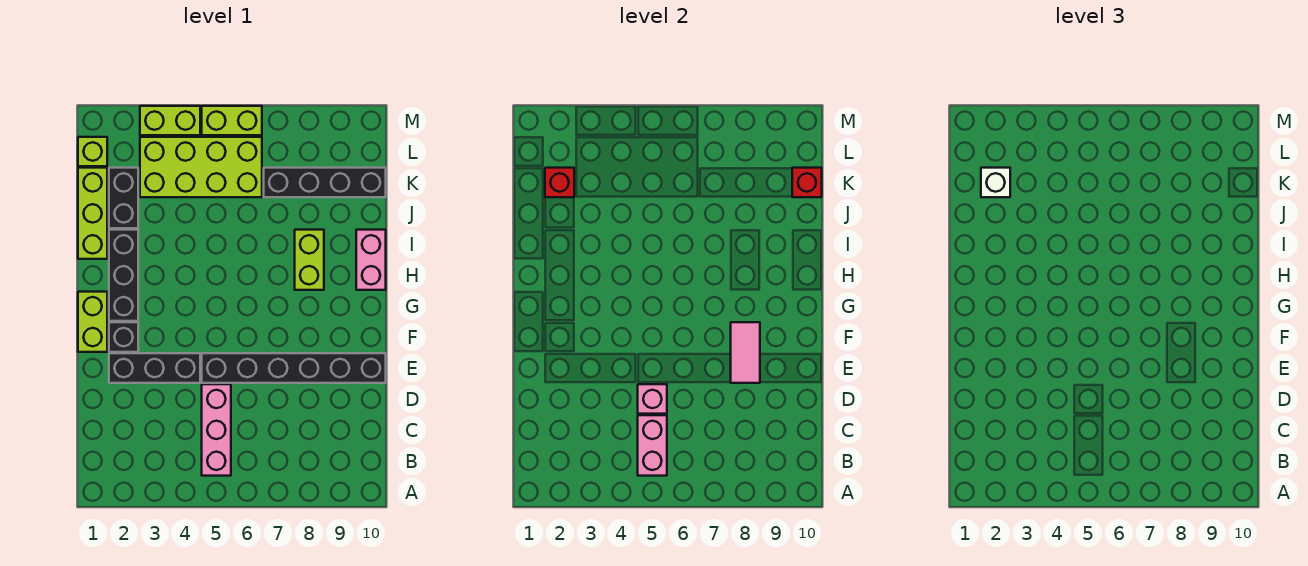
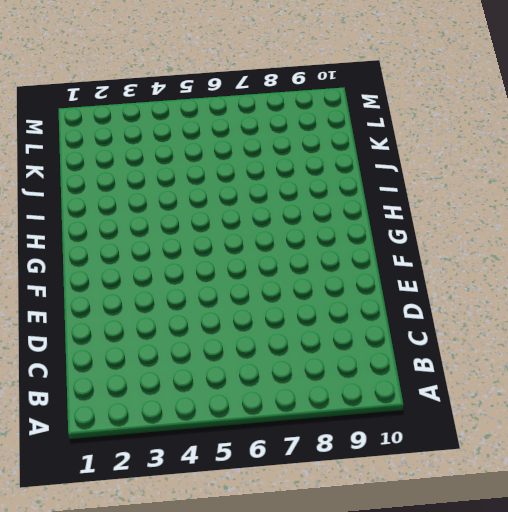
none -> pink brick B5:D5 level 1
none -> black brick E2:E4 level 1
none -> black brick E5:E10 level 1

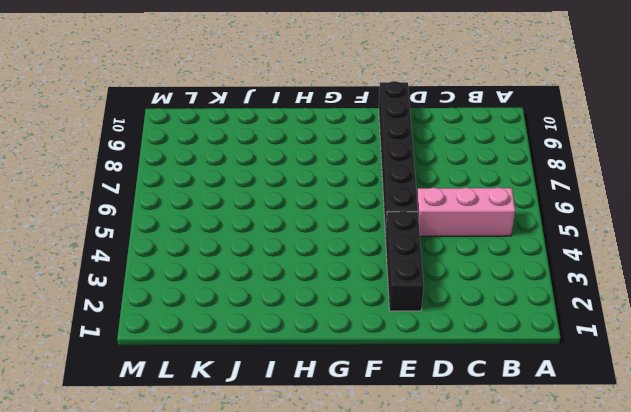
none -> lime brick F1:G1 level 1
none -> black brick F2 level 1
none -> black brick G2:I2 level 1

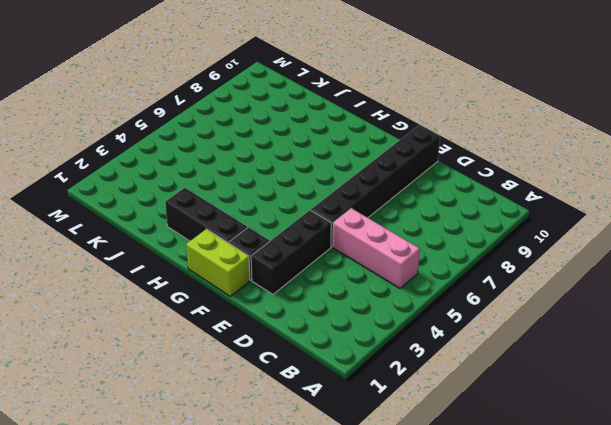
none -> lime brick H8:I8 level 1
none -> pink brick H10:I10 level 1
none -> lime brick I1:K1 level 1

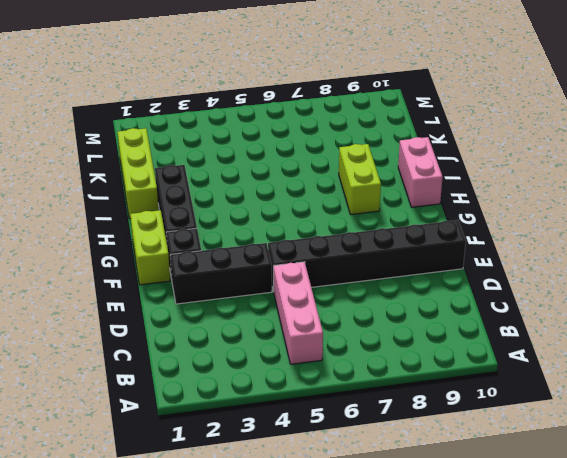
none -> black brick J2:K2 level 1
none -> lime brick K3:L6 level 1
none -> black brick K7:K10 level 1

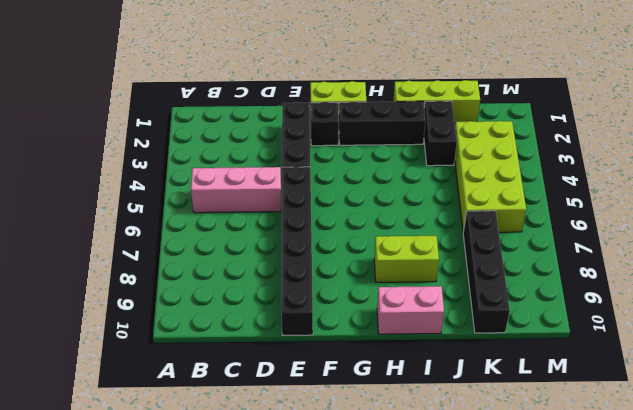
black brick J2:J3 level 1 -> black brick J2:K2 level 1
none -> lime brick L1 level 1
none -> lime brick M3:M4 level 1
none -> lime brick M5:M6 level 1

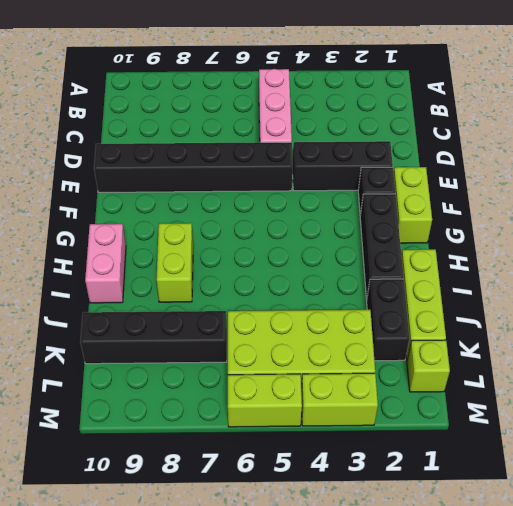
none -> pink brick B5:C5 level 2
none -> pink brick D5 level 2
none -> pink tile E8:F8 level 2

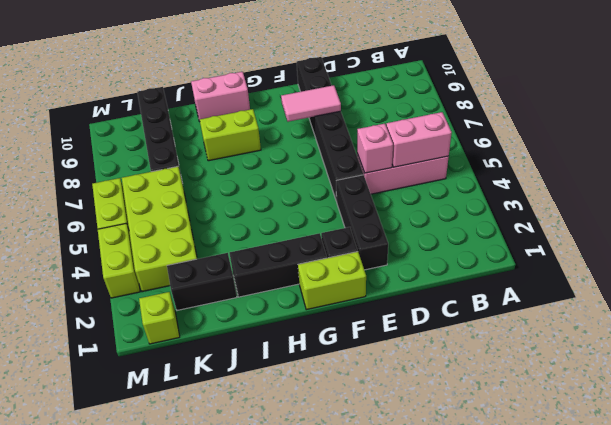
none -> lime brick I1:K1 level 1
none -> red brick K2 level 2
none -> red brick K10 level 2

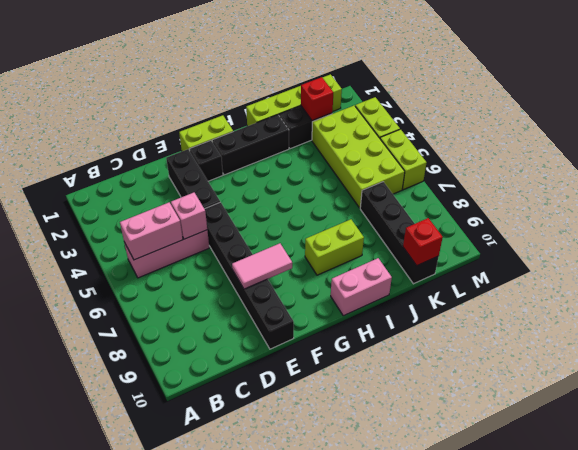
none -> white brick K2 level 3

